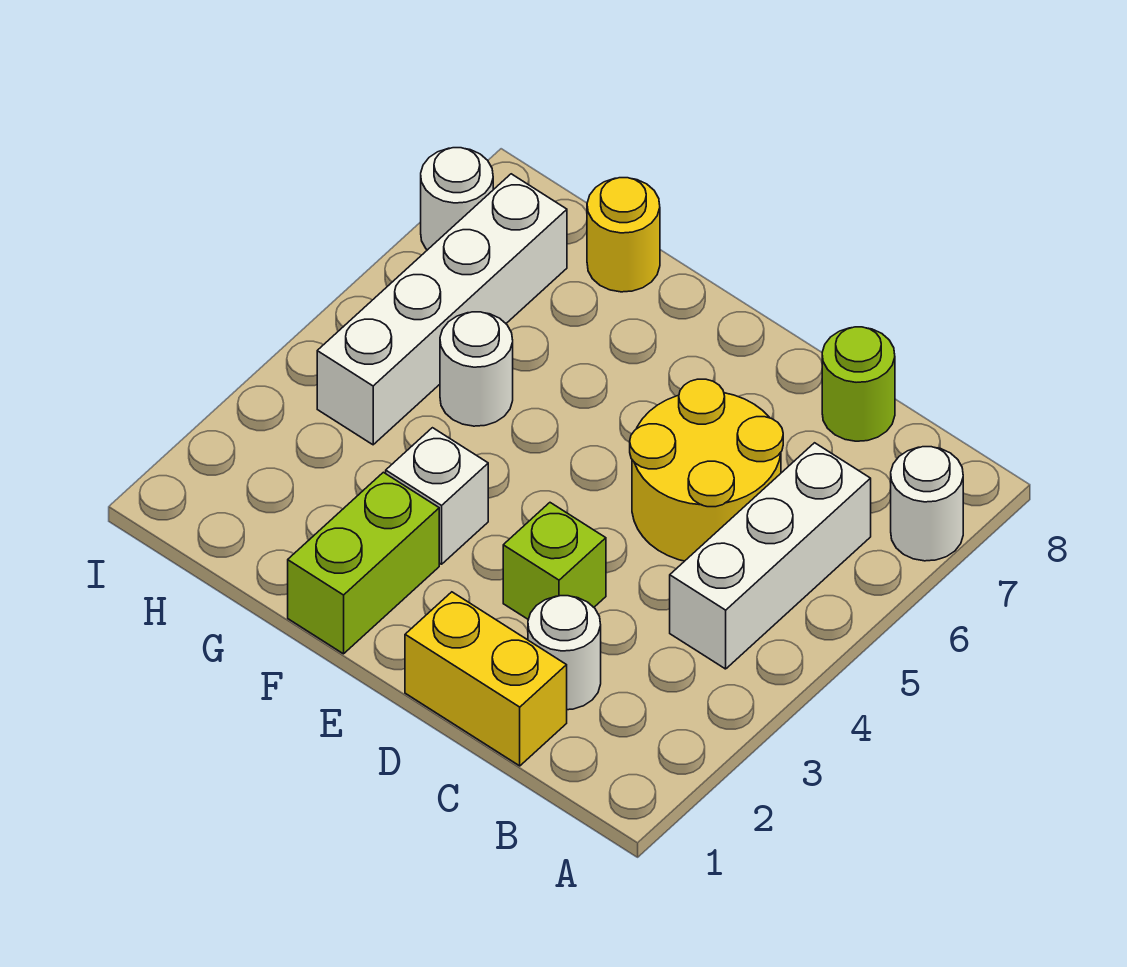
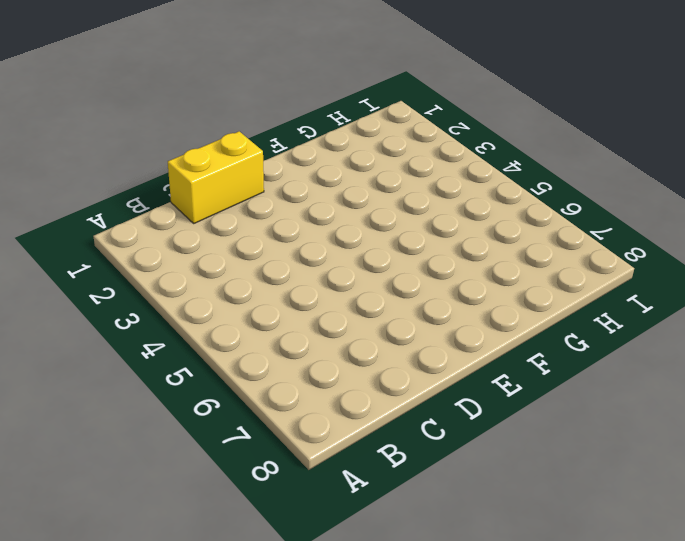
none -> white round brick A7 level 1
none -> white brick B4:B6 level 1
none -> white round brick C2 level 1

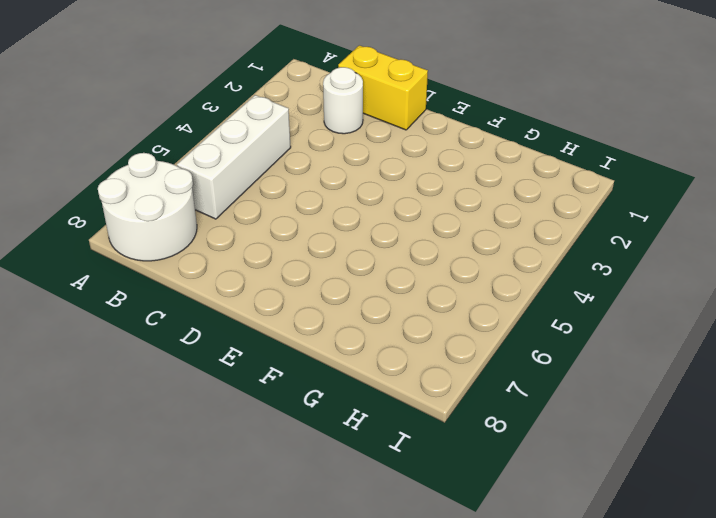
white round brick A7:B8 level 1 -> white round brick A7 level 1
none -> yellow round brick C5:D6 level 1
none -> lime round brick C8 level 1
none -> lime brick D3 level 1

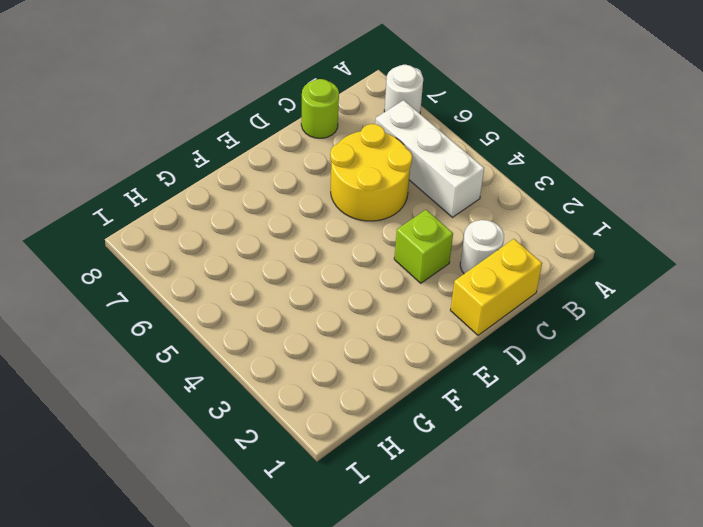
none -> lime brick F1:F2 level 1
none -> white brick F3 level 1
none -> white round brick G5 level 1

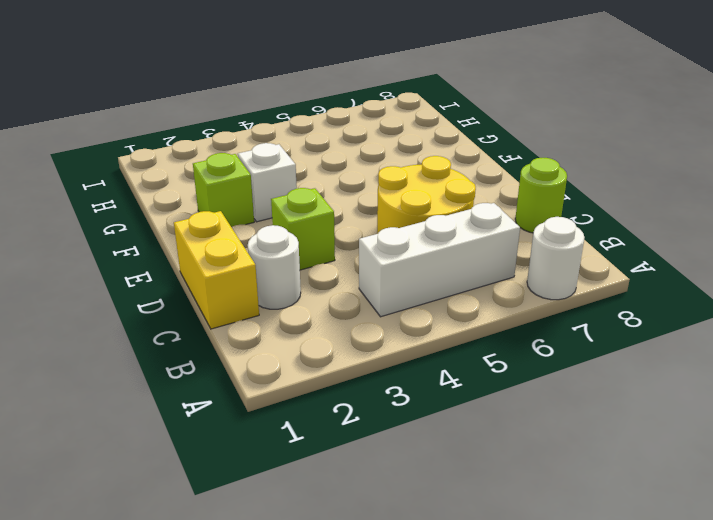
lime brick F2 level 1 -> lime brick F1:F2 level 1
none -> white round brick G5 level 1
none -> yellow round brick G8 level 1
none -> white brick H4:H7 level 1

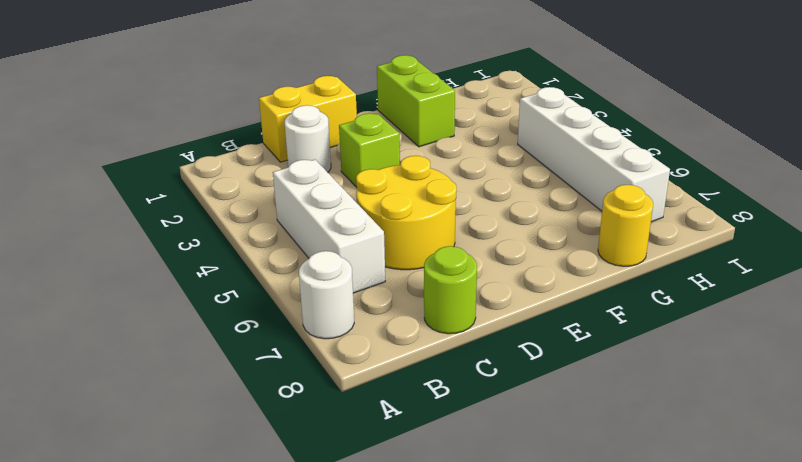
none -> white brick F3 level 1
none -> white round brick G5 level 1
none -> white round brick I7 level 1

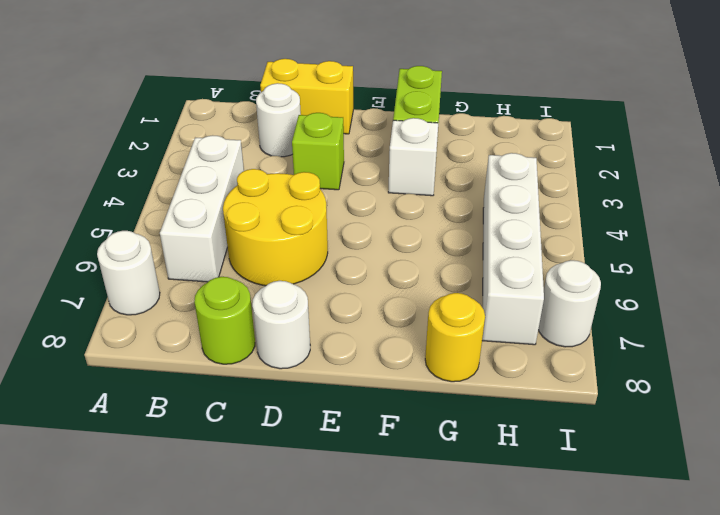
white round brick D8 level 1 -> white round brick G5 level 1

